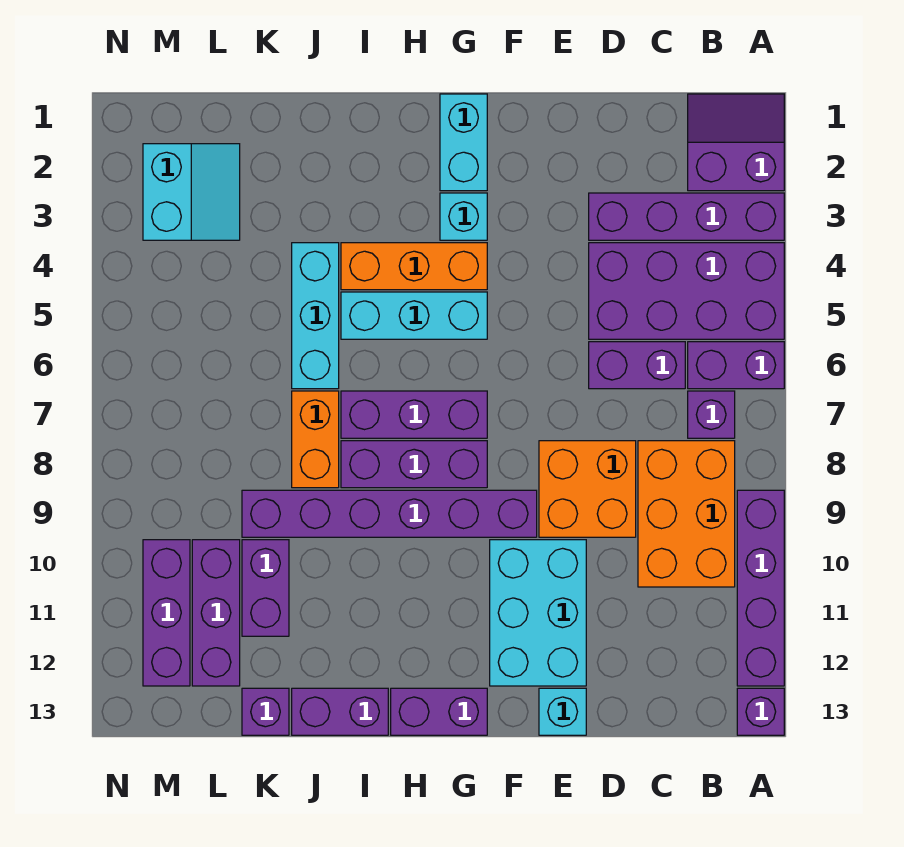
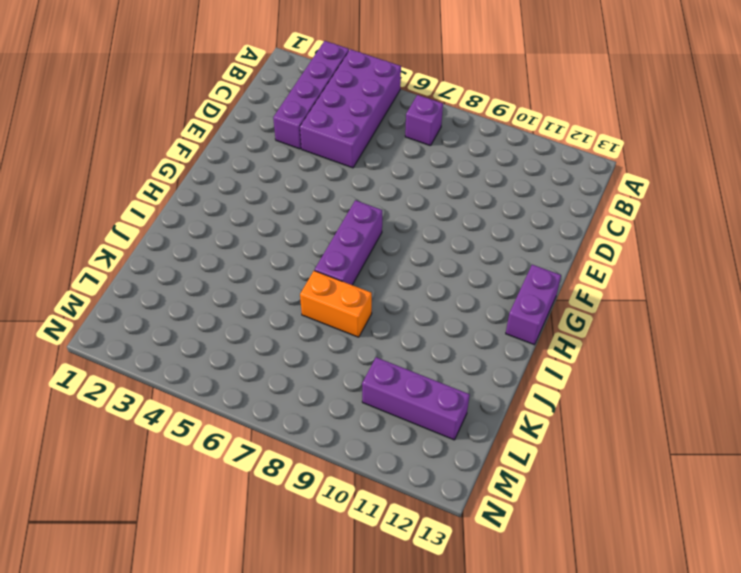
none -> purple slope A1:B2 level 1 top 2
none -> purple brick A6:B6 level 1
none -> purple brick A9:A12 level 1

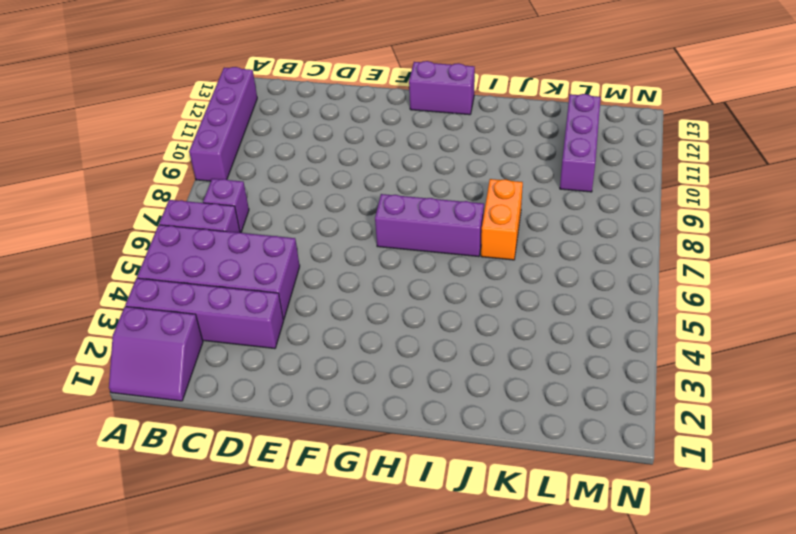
none -> purple brick A13 level 1
none -> orange brick B8:C10 level 1
none -> purple brick C6:D6 level 1

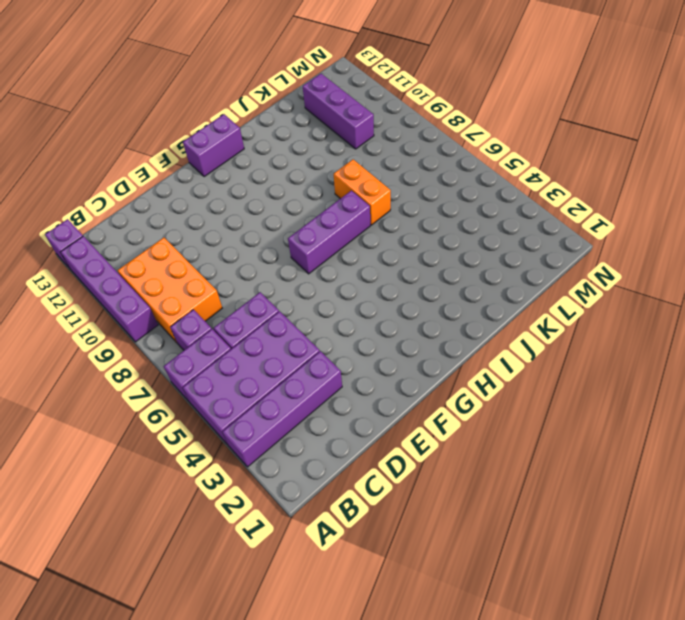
none -> purple slope A1:B2 level 1 top 2
none -> orange brick D8:E9 level 1
none -> cyan brick E10:F12 level 1

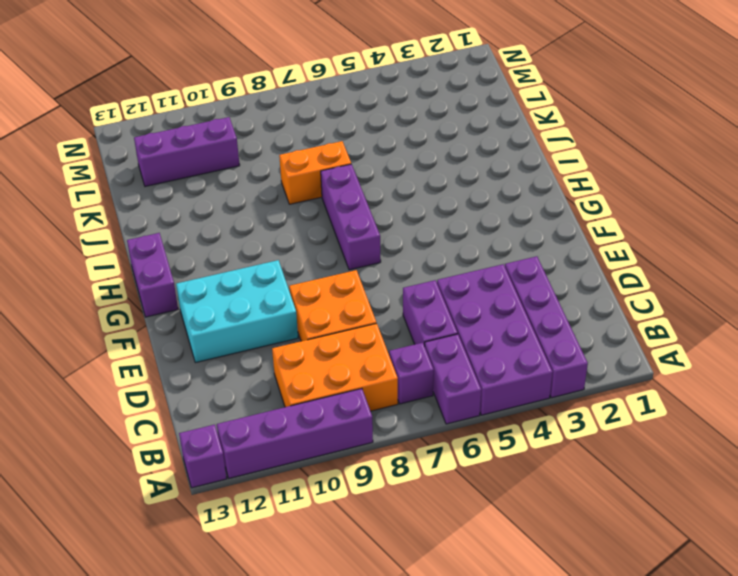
none -> purple slope A1:B2 level 1 top 2
none -> cyan brick E13 level 1
none -> purple brick F9:K9 level 1

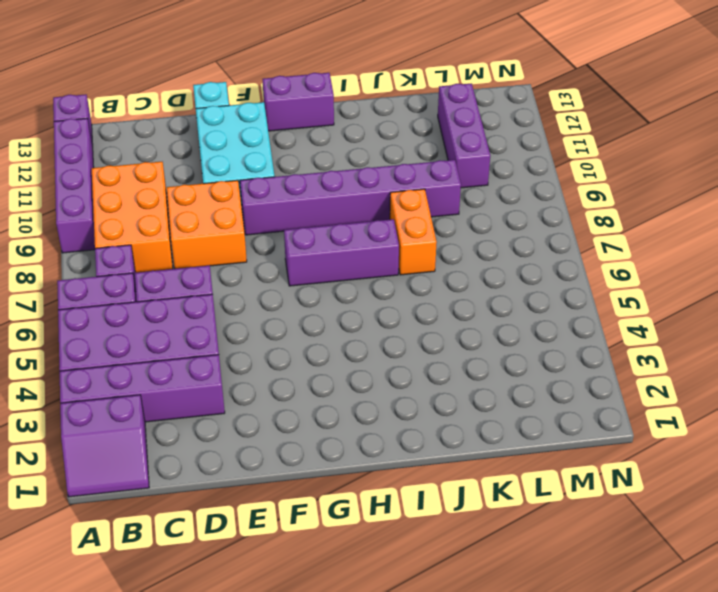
none -> cyan brick G1:G2 level 1
none -> cyan brick G3 level 1
none -> orange brick G4:I4 level 1

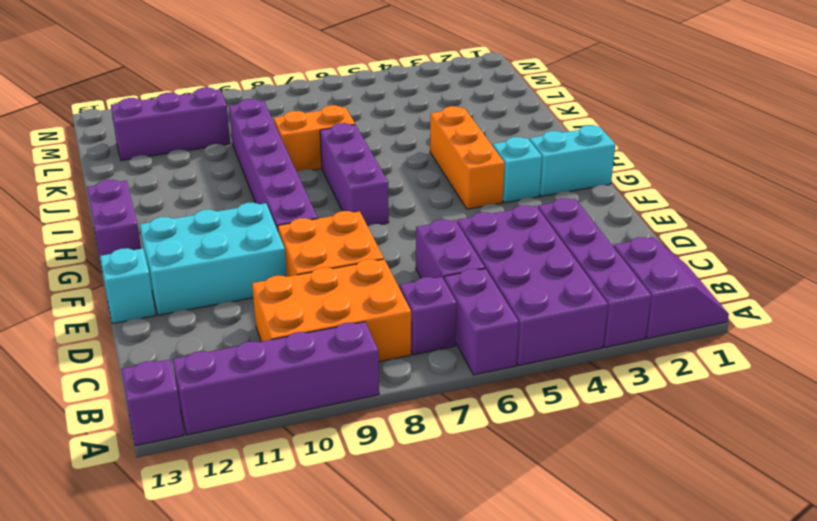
none -> cyan brick G5:I5 level 1
none -> purple brick G8:I8 level 1
none -> purple brick I13:J13 level 1

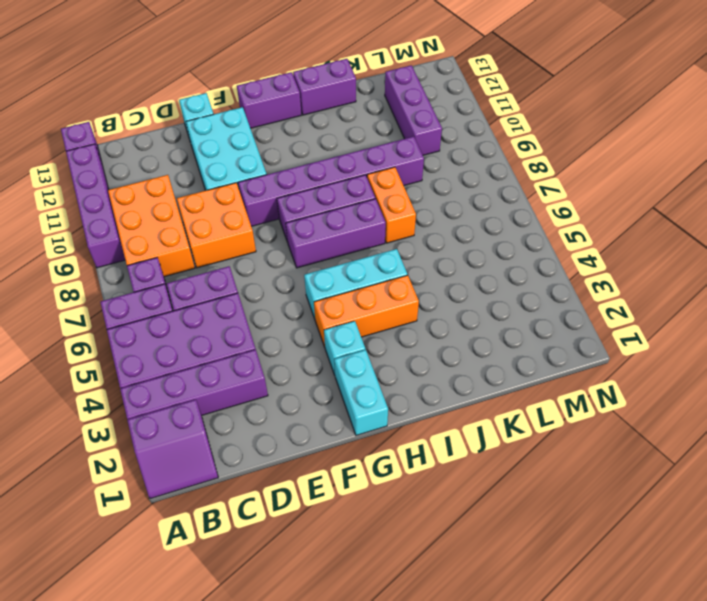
none -> cyan brick J4:J6 level 1
none -> purple brick K10:K11 level 1
none -> purple brick K13 level 1

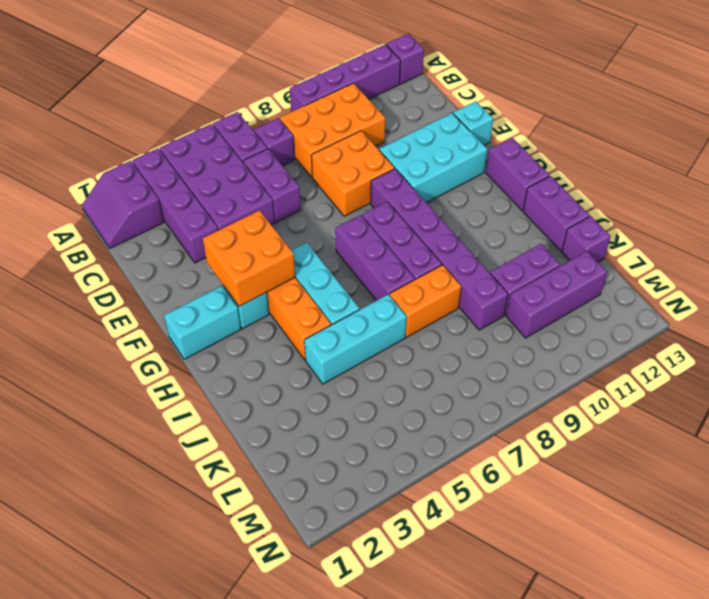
orange brick F3:G4 level 2 -> none
none -> cyan slope L2:M3 level 1 top M
none -> purple brick M10:M12 level 1

